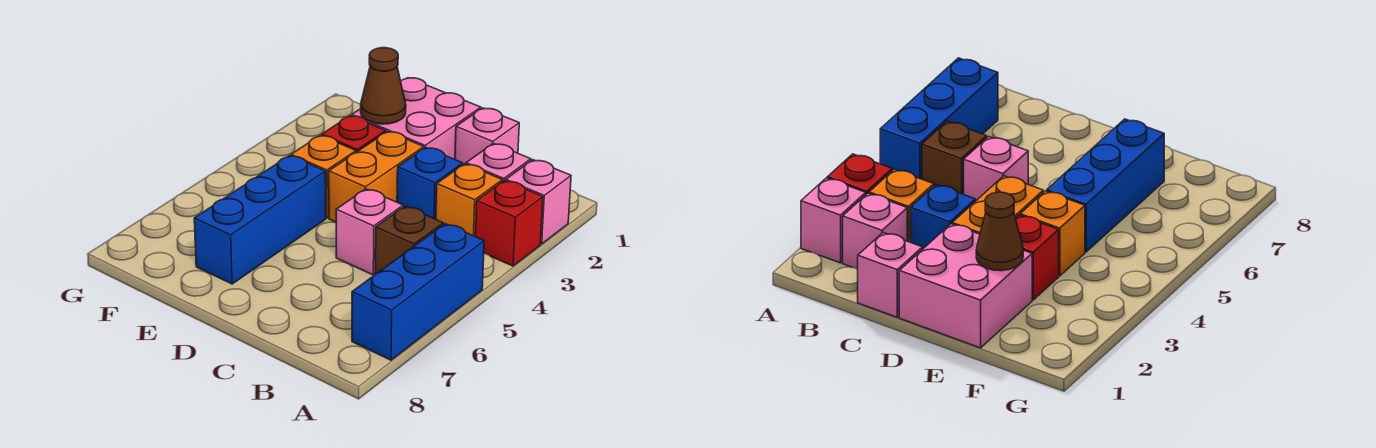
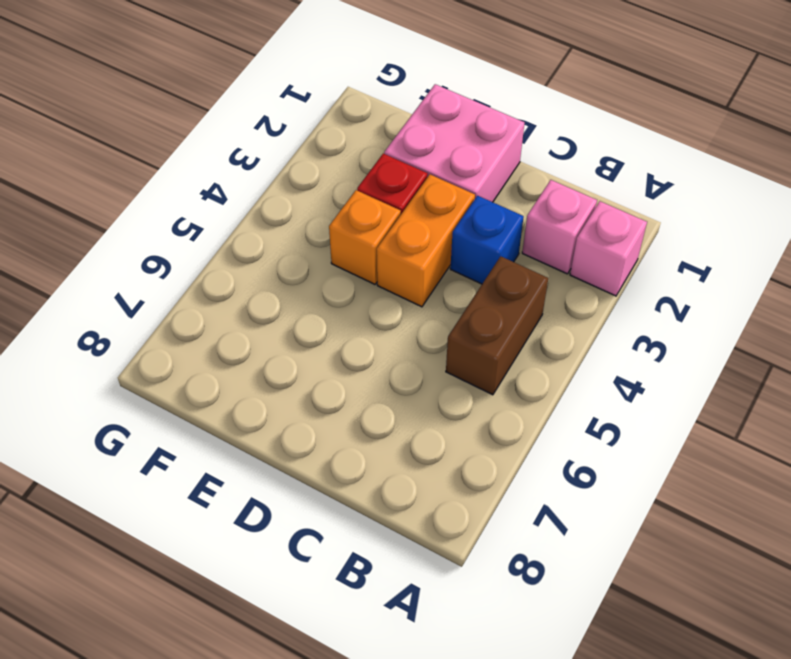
brown brick B4:B5 level 1 -> brown brick B5 level 1
none -> red brick A3 level 1
none -> blue brick A5:A7 level 1
none -> orange brick B3 level 1

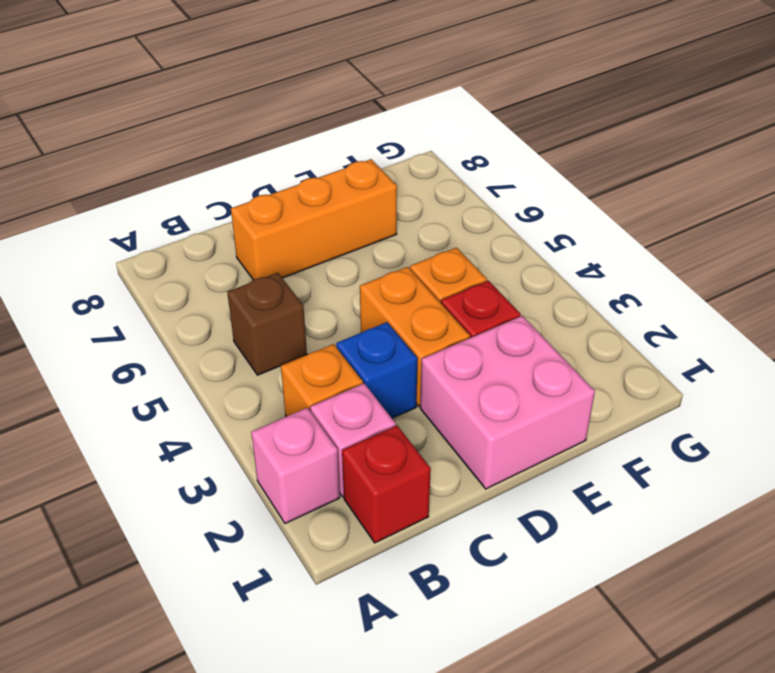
red brick B1 level 1 -> red brick A3 level 1
orange brick C7:E7 level 1 -> blue brick E5:E7 level 1
none -> blue brick A5:A7 level 1
none -> pink brick C1 level 1
none -> pink brick C5 level 1

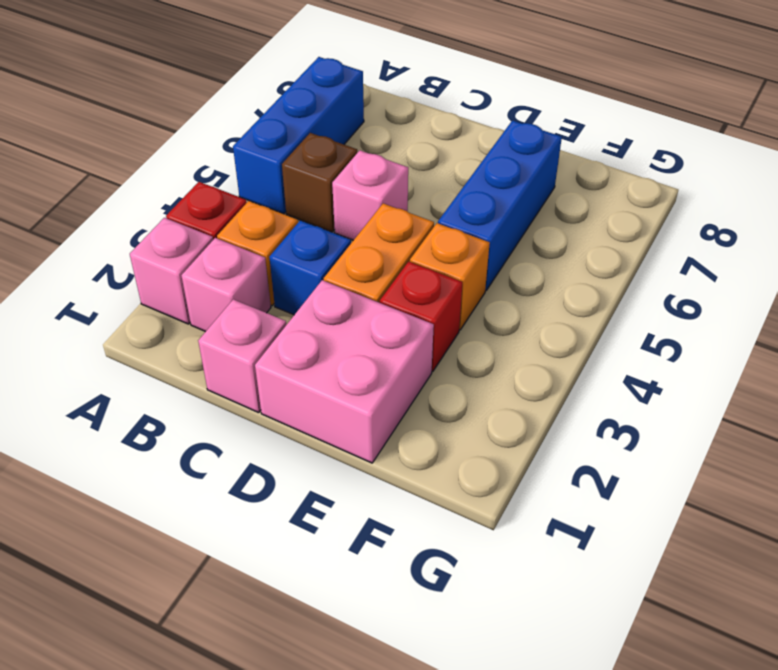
none -> brown cone E2 level 2

